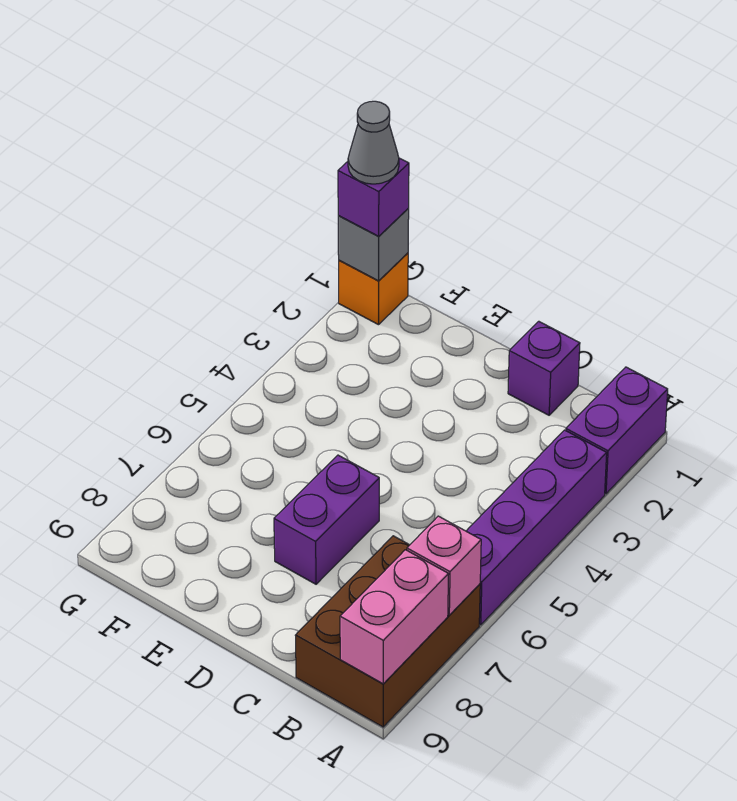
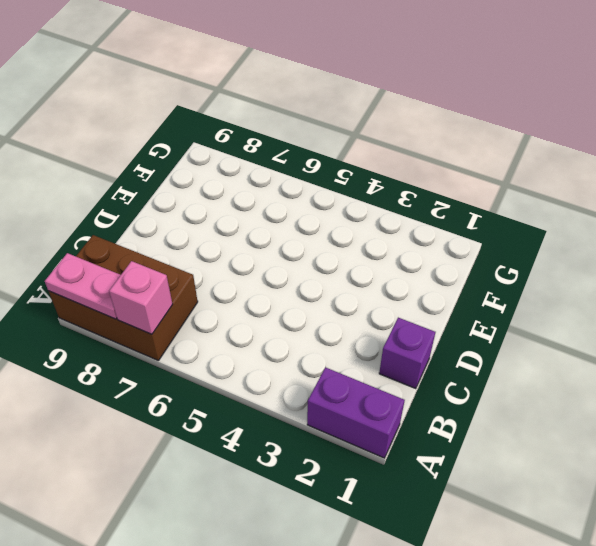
pink plate A8:A9 level 2 -> pink brick A8:A9 level 2
none -> purple brick A3:A6 level 1
none -> purple brick D6:D7 level 1

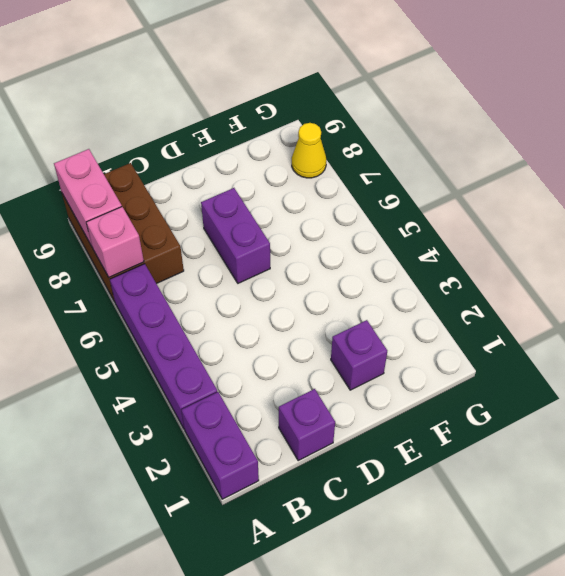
purple brick E2 level 1 -> purple brick G1 level 3
yellow cone G8 level 1 -> none
none -> orange brick G1 level 1
none -> grey brick G1 level 2

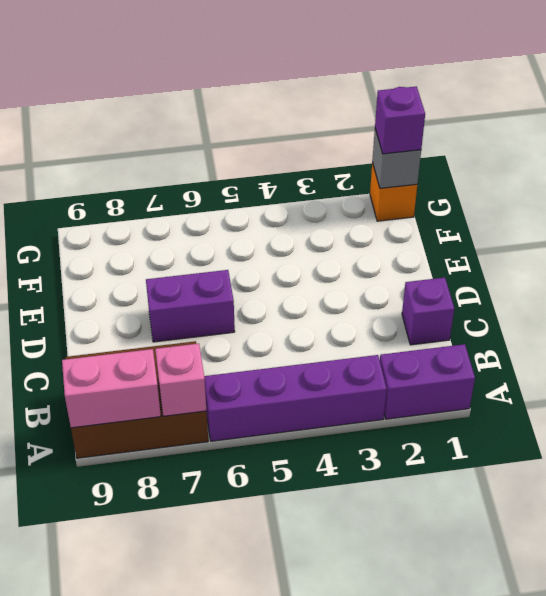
none -> grey cone G1 level 4

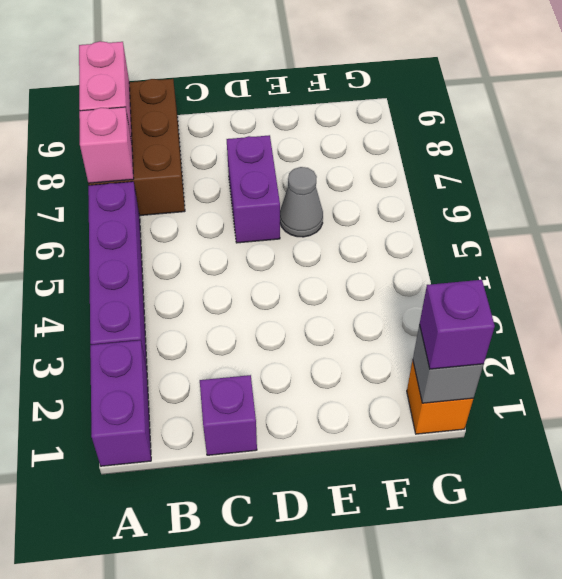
grey cone E6 level 1 -> grey cone G1 level 4

